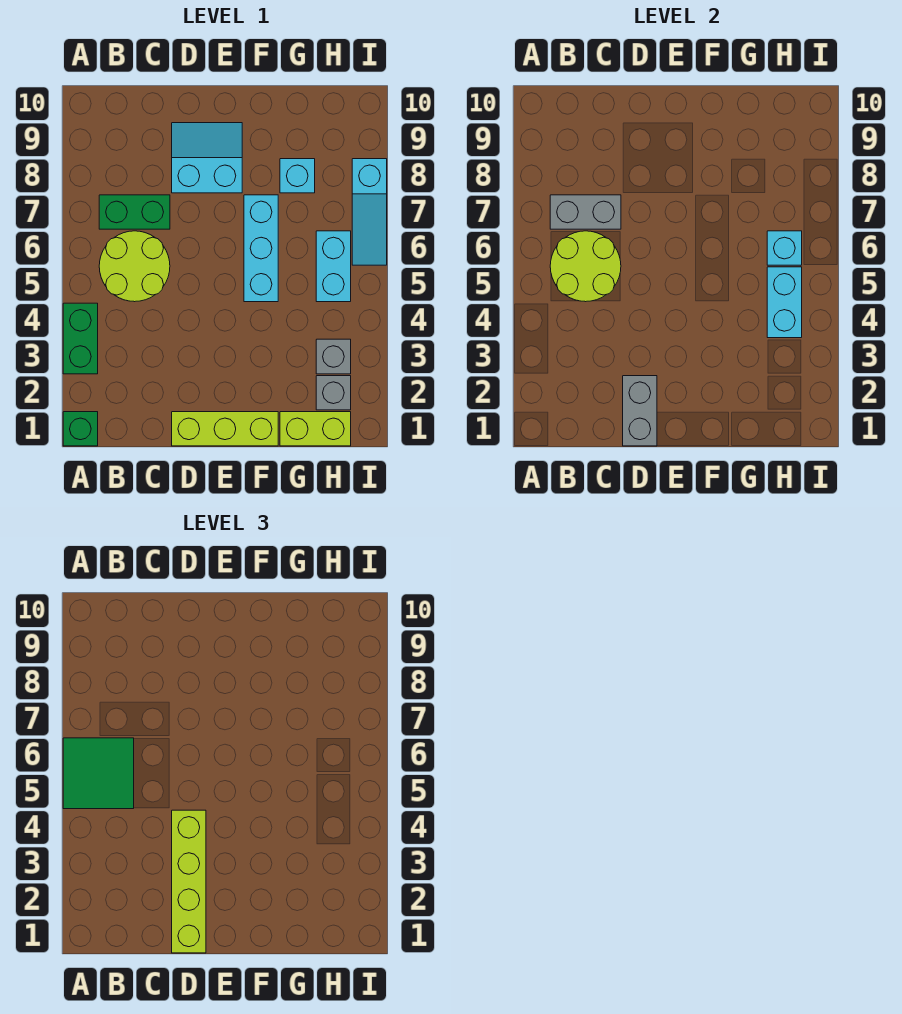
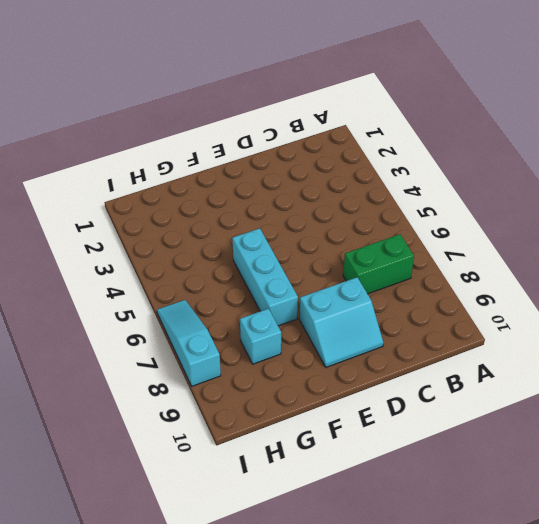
none -> green brick A1 level 1
none -> green brick A3:A4 level 1
none -> lime round brick B5:C6 level 1

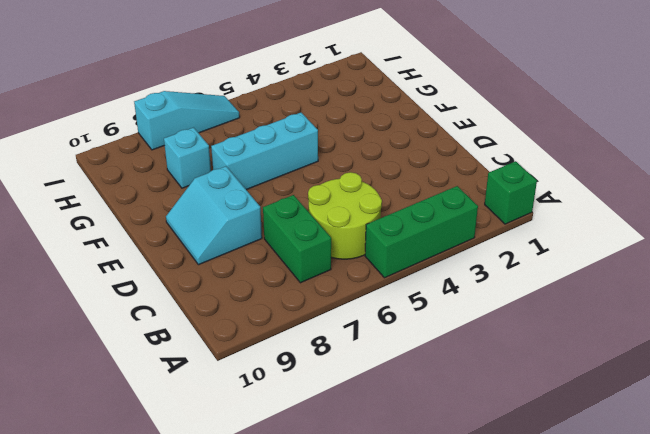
green brick A3:A5 level 1 -> green brick A3:A4 level 1
none -> lime brick D1:F1 level 1
none -> lime brick G1:H1 level 1
none -> grey brick H2 level 1

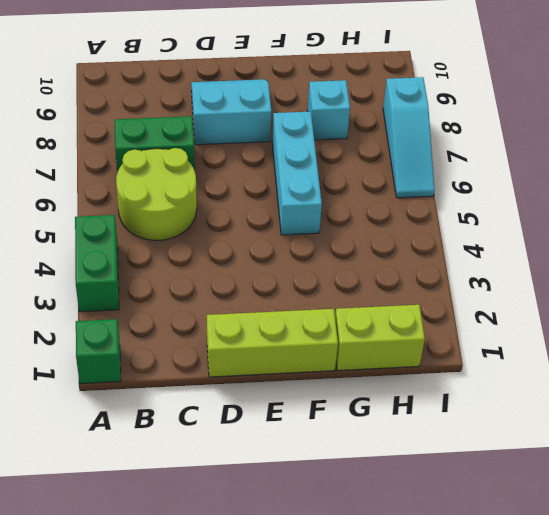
none -> grey brick H2 level 1
none -> grey brick H3 level 1
none -> cyan brick H5:H6 level 1

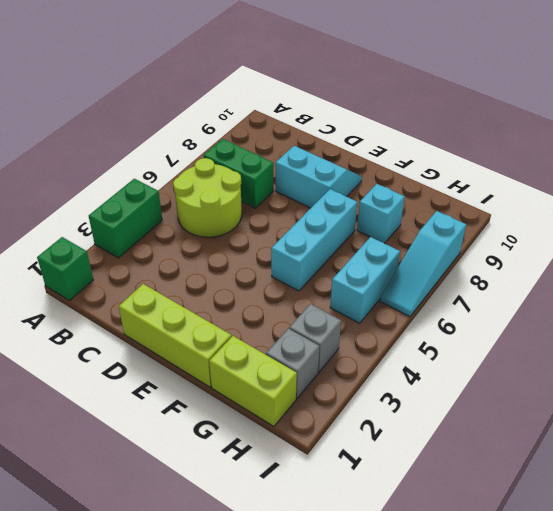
none -> lime round brick B5:C6 level 2
none -> grey brick B7:C7 level 2
none -> grey brick D1:D2 level 2

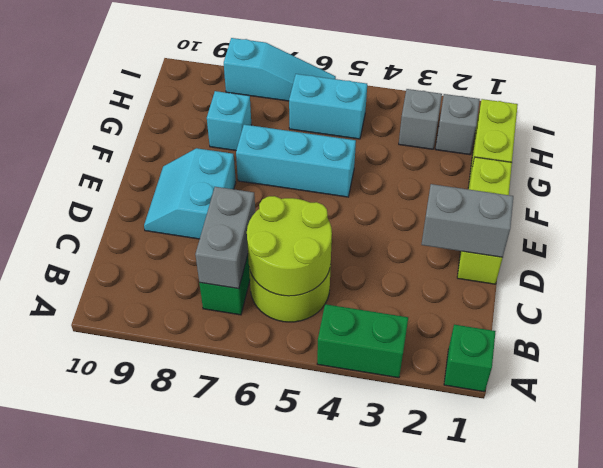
none -> cyan brick H4:H5 level 2
none -> cyan brick H6 level 2
none -> green tile A5:B6 level 3

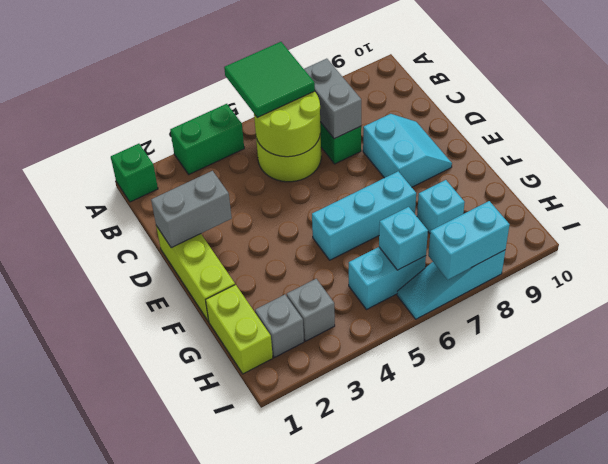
cyan brick I7:I8 level 2 -> cyan brick H4:H5 level 2
none -> lime brick D1:D4 level 3

